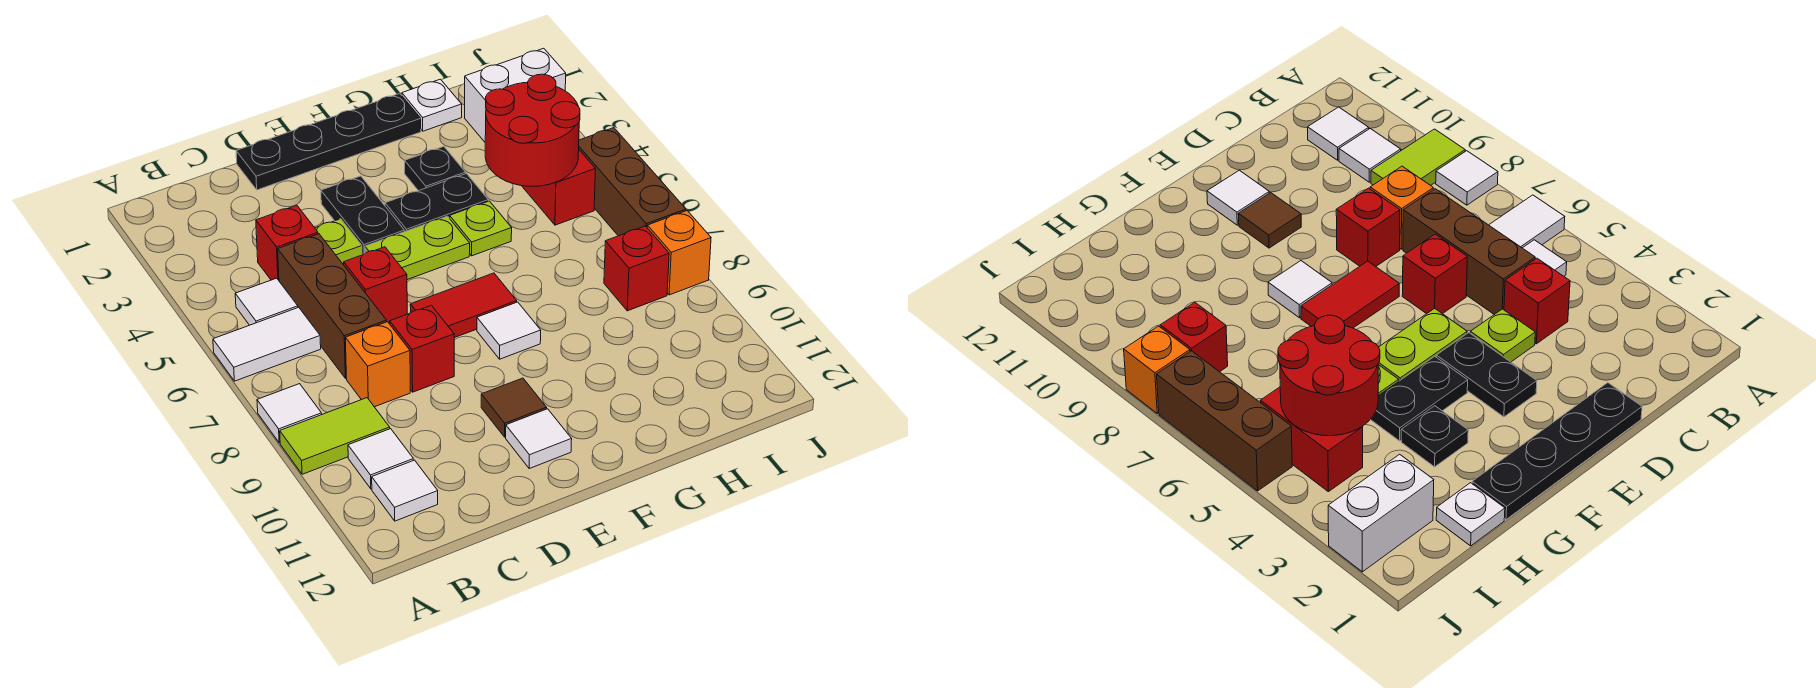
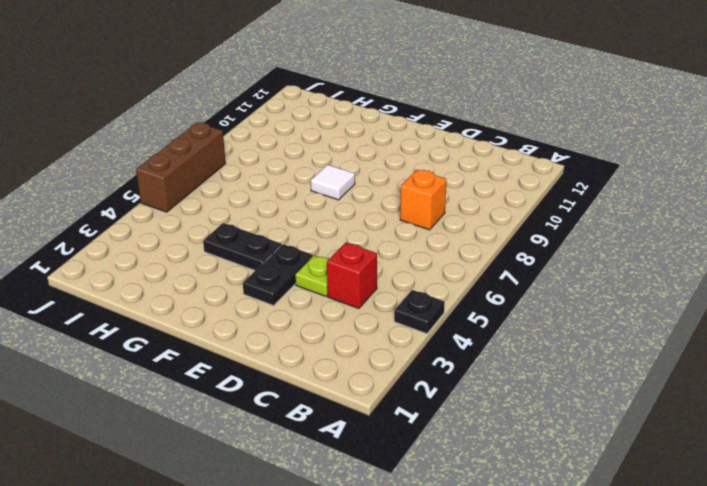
black plate A4 level 1 -> black plate G3 level 1
none -> white tile A6:B6 level 1
none -> white tile A8 level 1
none -> lime tile A9:B9 level 1

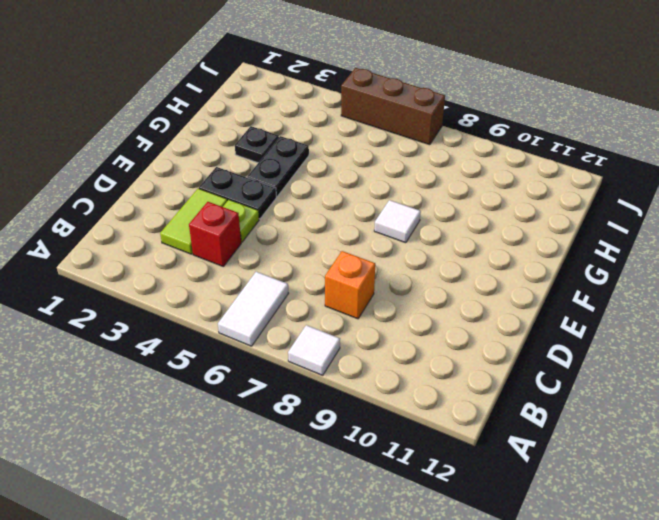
lime tile C3:D3 level 1 -> lime tile A9:B9 level 1
none -> white tile B5 level 1
none -> white tile B10 level 1
none -> white tile B11 level 1

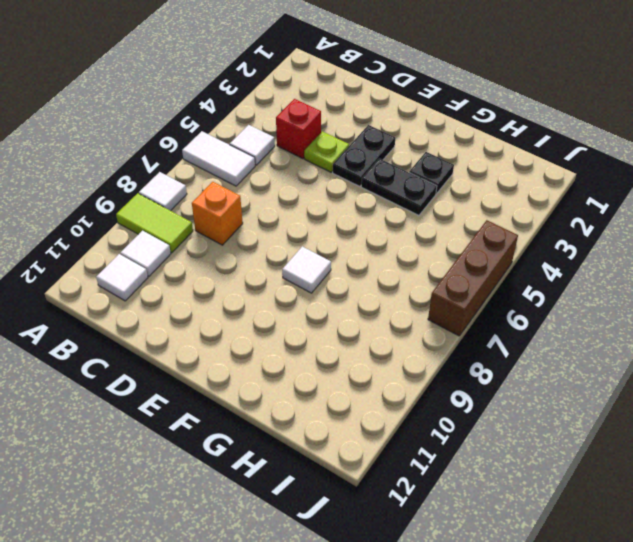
none -> brown brick C5:C7 level 1
none -> black plate D1:G1 level 1
none -> red brick D6 level 1

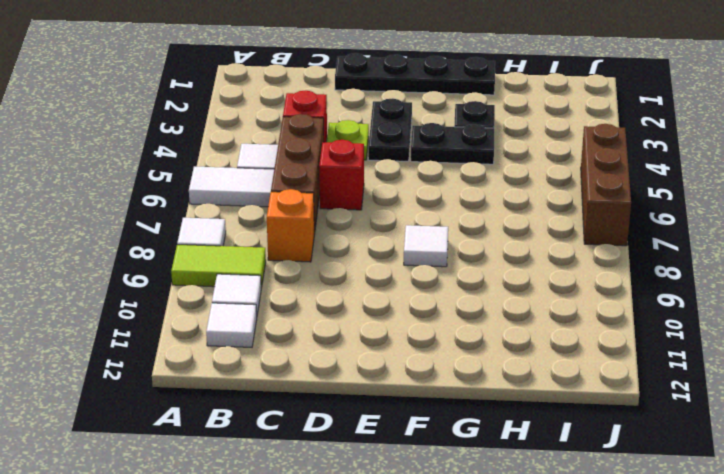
none -> red brick D8 level 1
none -> lime plate E5:F5 level 1
none -> red tile E7:F7 level 1

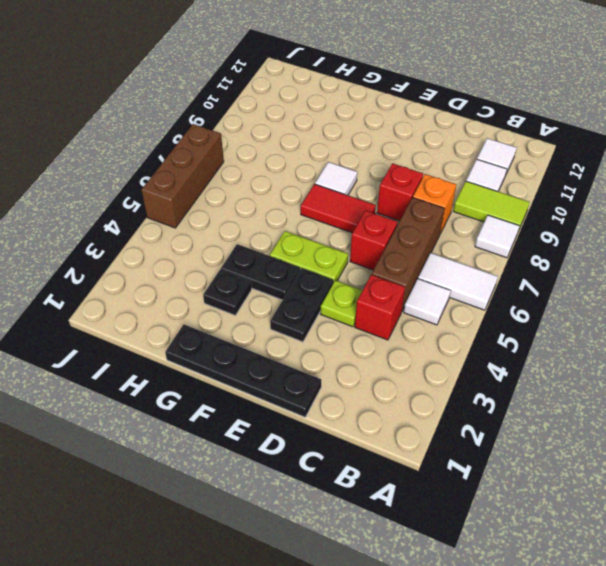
none -> brown tile E10 level 1
none -> white tile E11 level 1
none -> lime plate G5 level 1

